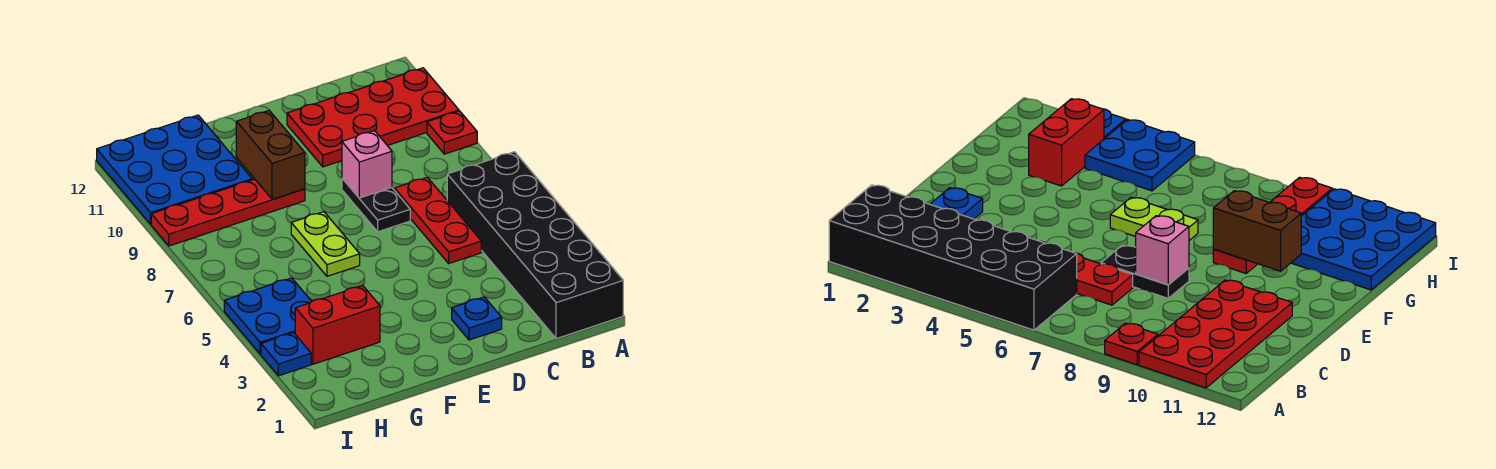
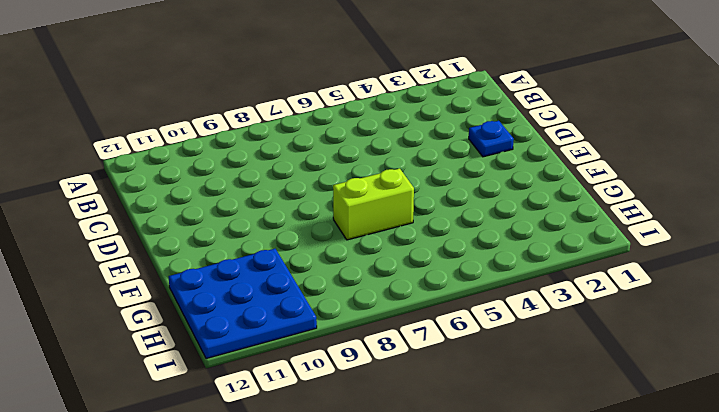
lime brick F6:F7 level 1 -> lime plate F6:F7 level 1
none -> black brick A1:B6 level 1
none -> red plate A9 level 1
none -> red plate A10:D11 level 1

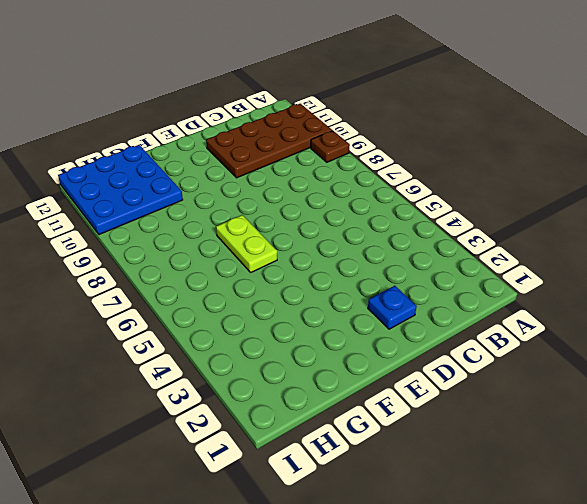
brown plate A9 level 1 -> red plate A9 level 1
brown plate A10:D11 level 1 -> red plate A10:D11 level 1
none -> black brick A1:B6 level 1
none -> red plate C5:C7 level 1
none -> black plate D7:D8 level 1

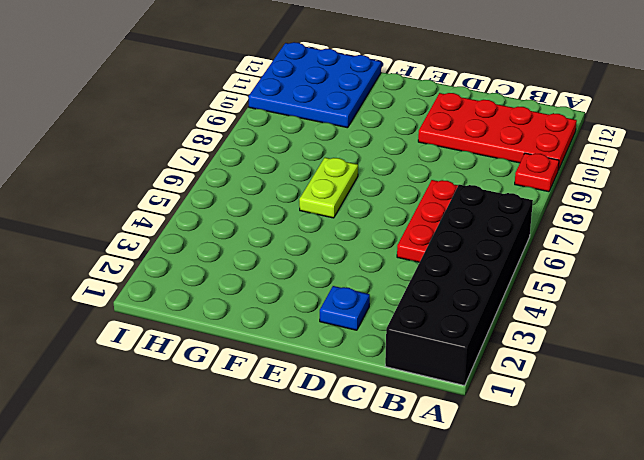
none -> black plate D7:D8 level 1
none -> red plate F9:I9 level 1
none -> red brick G3:H3 level 1

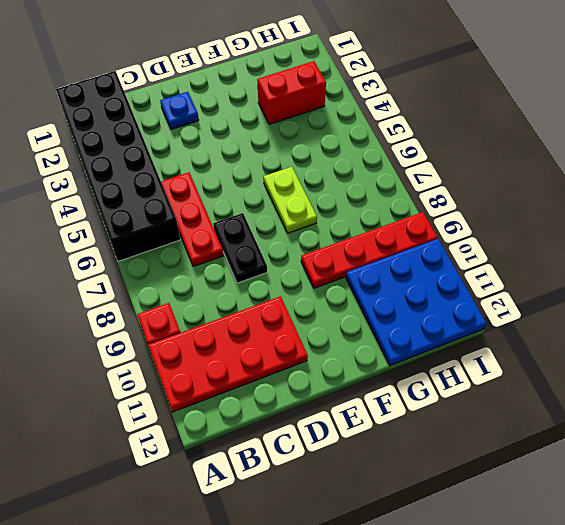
none -> blue plate H4:I5 level 1
none -> blue plate I3 level 1
none -> pink brick D8 level 2

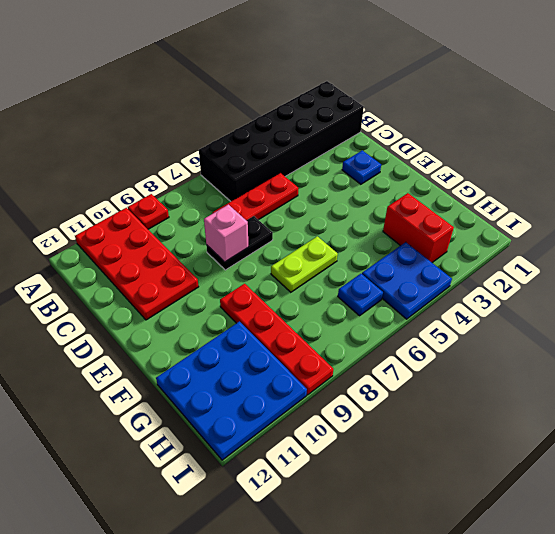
blue plate H6 level 1 -> blue plate I3 level 1
none -> brown brick F9:F10 level 2

